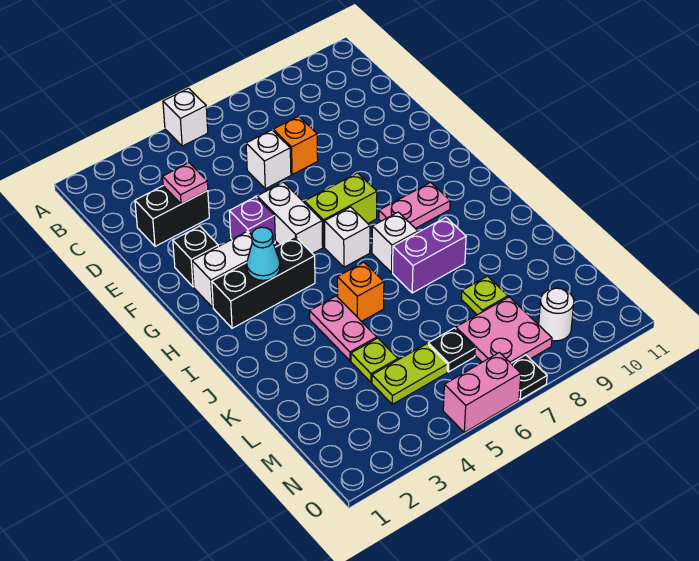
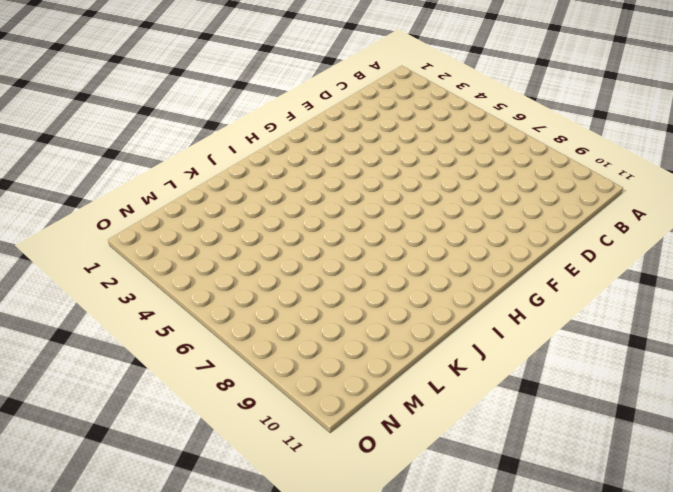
none -> white brick A5 level 1
none -> black brick D2:D3 level 1
none -> white brick D6 level 1

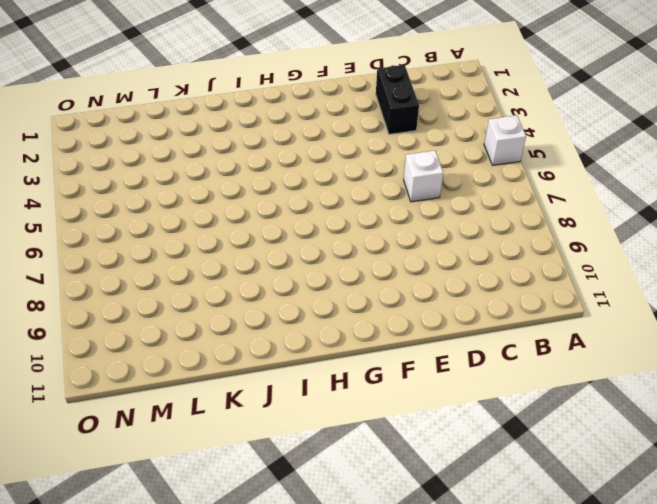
none -> orange brick D7 level 1
none -> black brick F2 level 1
none -> purple brick F4 level 1

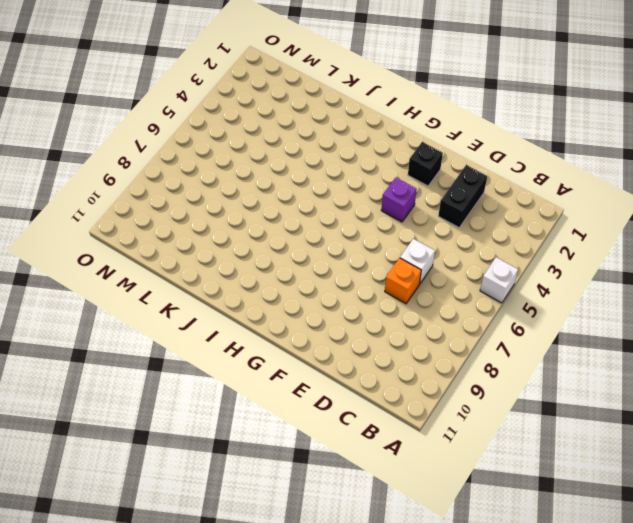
none -> white brick F5:G5 level 1
none -> white brick G2:G3 level 1
none -> lime brick G6:G7 level 1

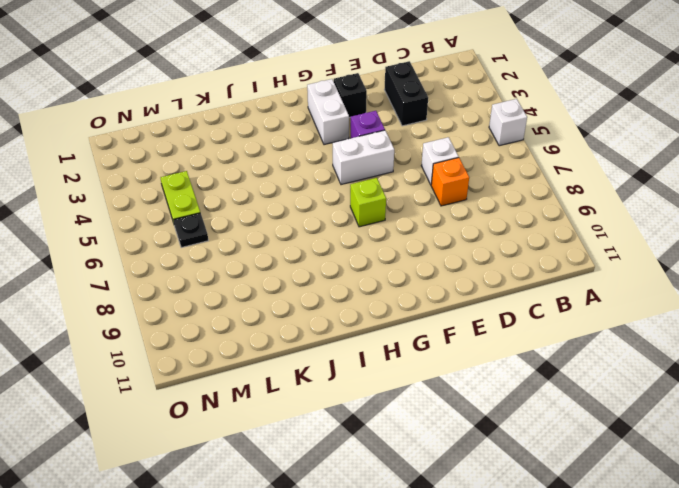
lime brick G7 level 1 -> lime brick G6:G7 level 1
none -> black brick H2:H4 level 1
none -> white brick H6 level 1
none -> pink plate H8:H9 level 1

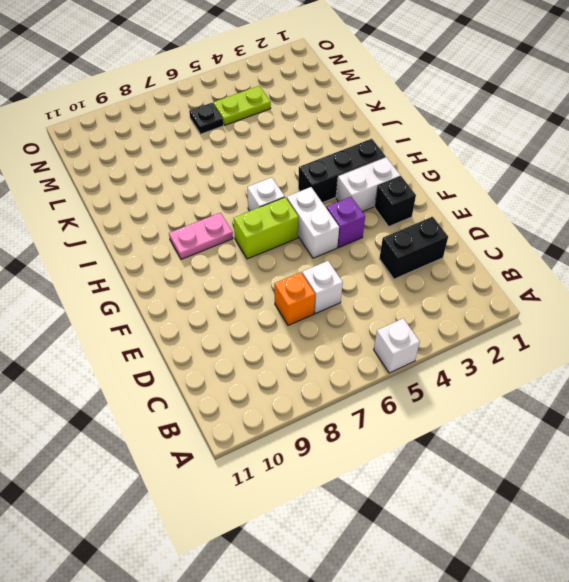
none -> white brick I7 level 1
none -> pink plate J4:K4 level 1
none -> orange brick J5 level 1

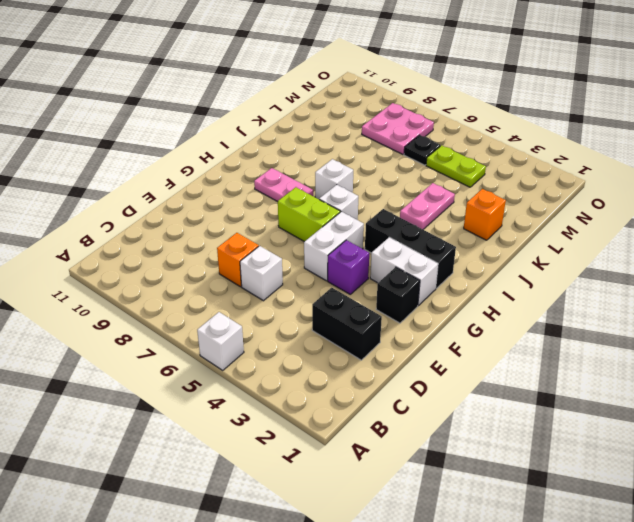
orange brick K2 level 1 -> orange brick J5 level 1
none -> purple brick J7:J8 level 1
none -> lime plate L4 level 1
none -> lime plate L8 level 1

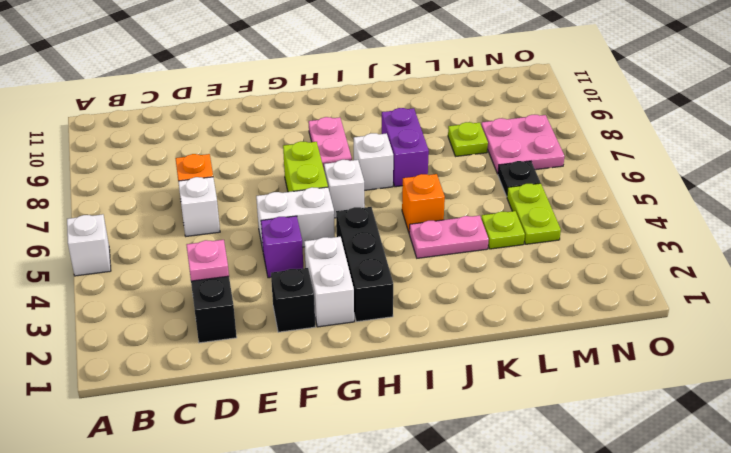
none -> white round brick N9 level 1
none -> pink brick O5:O6 level 1
none -> black plate O7 level 1

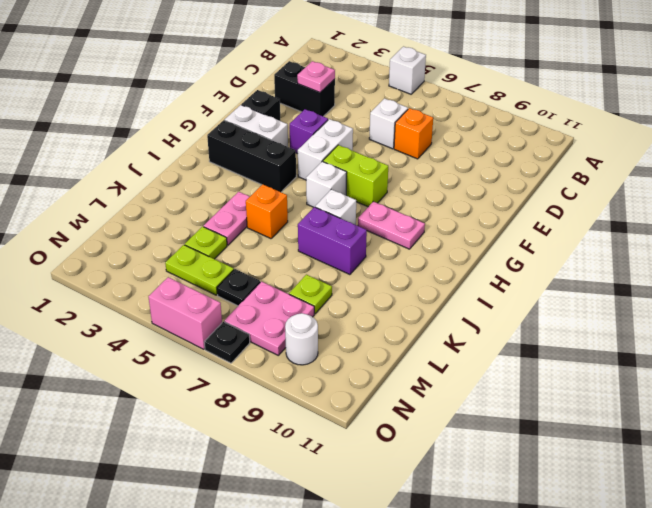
none -> cyan cone H3 level 2

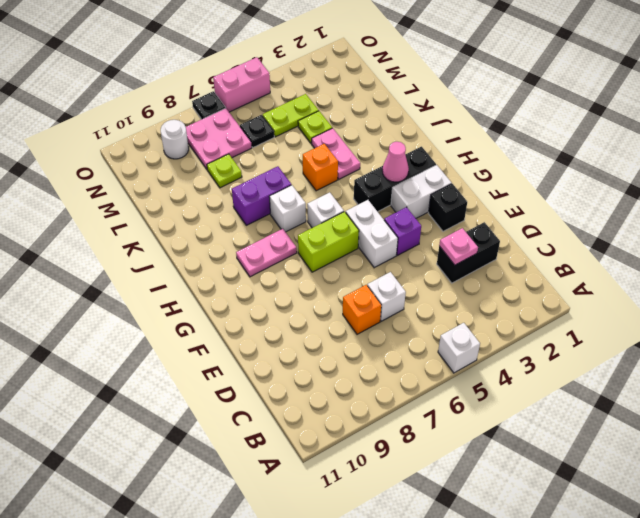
pink cone H3 level 2 -> cyan cone H3 level 2

